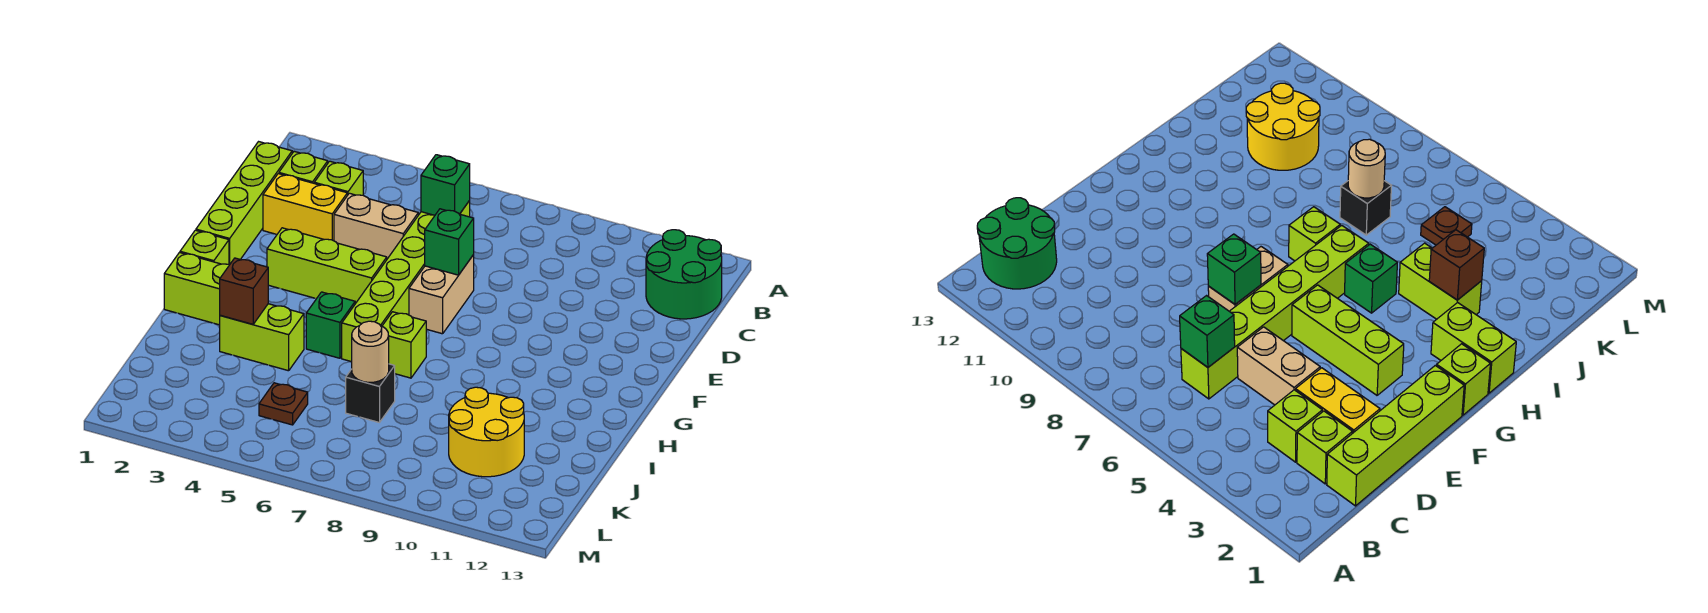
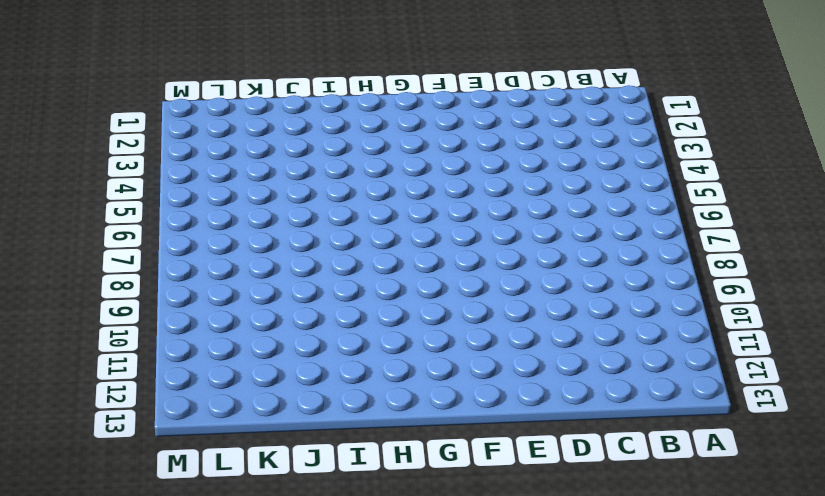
none -> green round brick B12:C13 level 1
none -> lime brick C1:F1 level 1
none -> lime brick C2 level 1

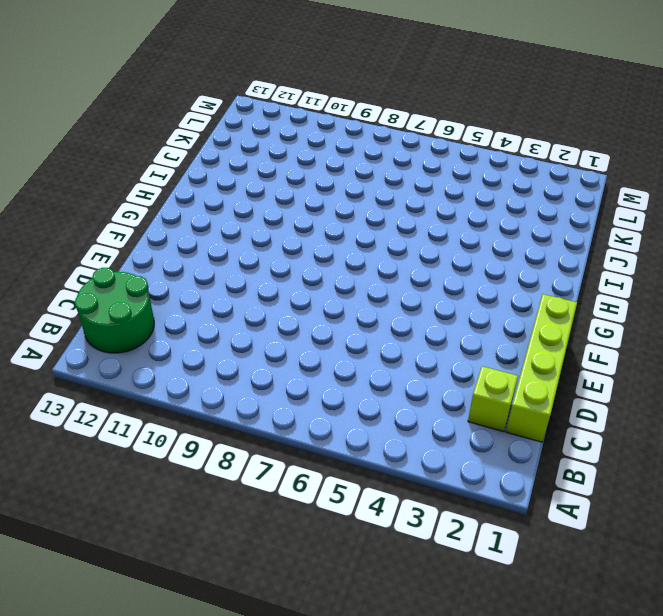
none -> lime brick C3 level 1
none -> lime brick C6:H6 level 1
none -> yellow brick D2:D3 level 1

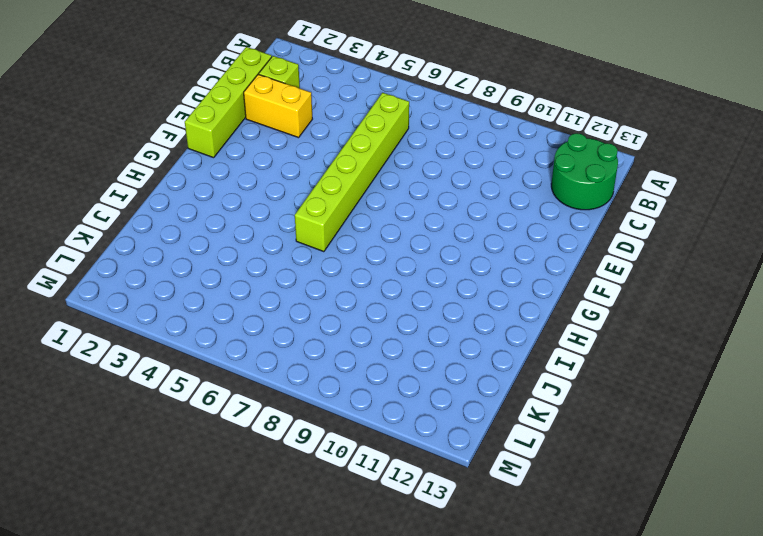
none -> lime brick C3 level 1
none -> tan brick D4:D5 level 1
none -> tan brick E7:F7 level 1

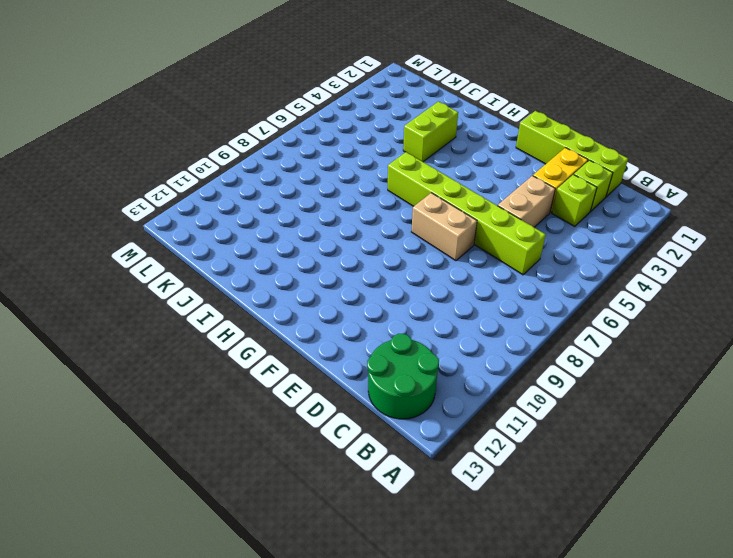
none -> lime brick F3:F5 level 1
none -> lime brick G1 level 1
none -> lime brick H1:H2 level 1

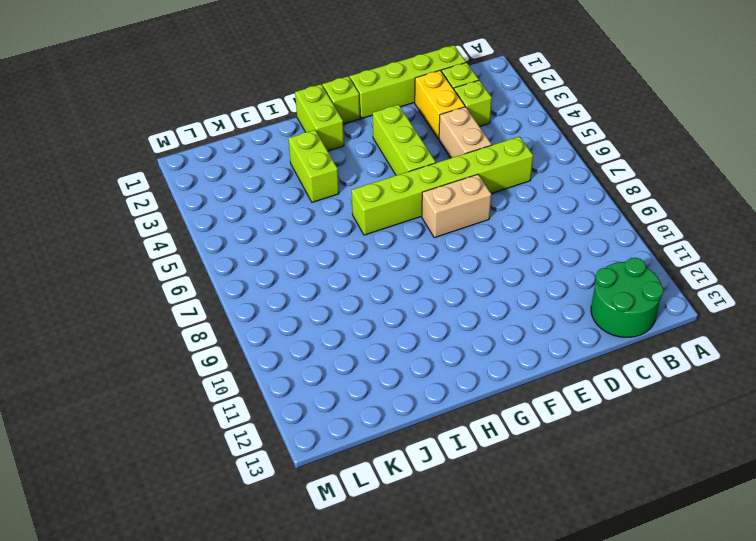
none -> green brick H5 level 1
none -> lime brick H7 level 1
none -> black brick J7 level 1

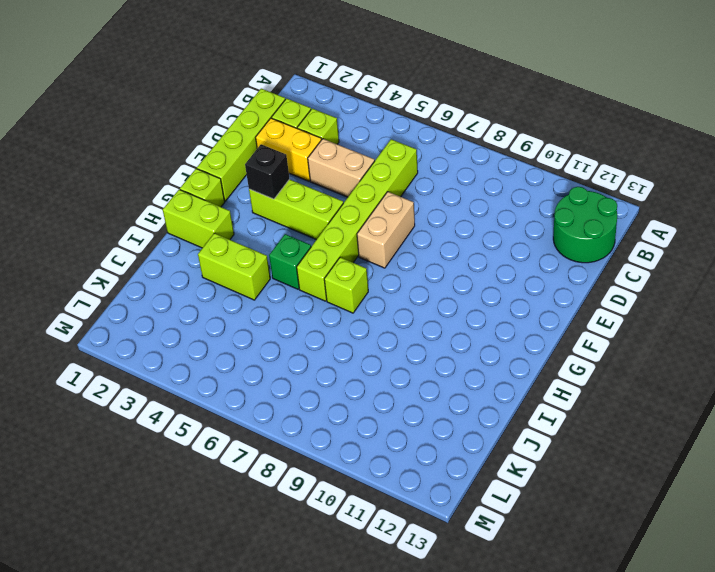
black brick F3 level 2 -> black brick J7 level 1
none -> yellow round brick J10:K11 level 1
none -> brown plate K5 level 1
none -> green brick C6 level 2

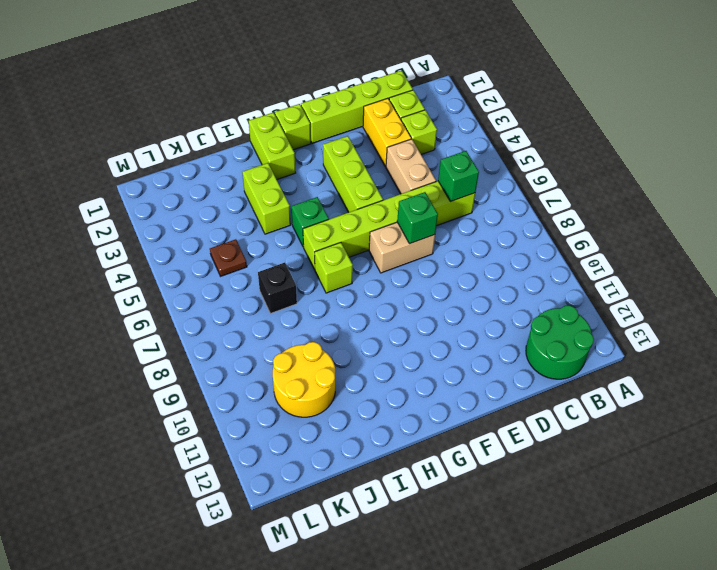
none -> brown brick I3 level 2
none -> tan round brick J7 level 2

